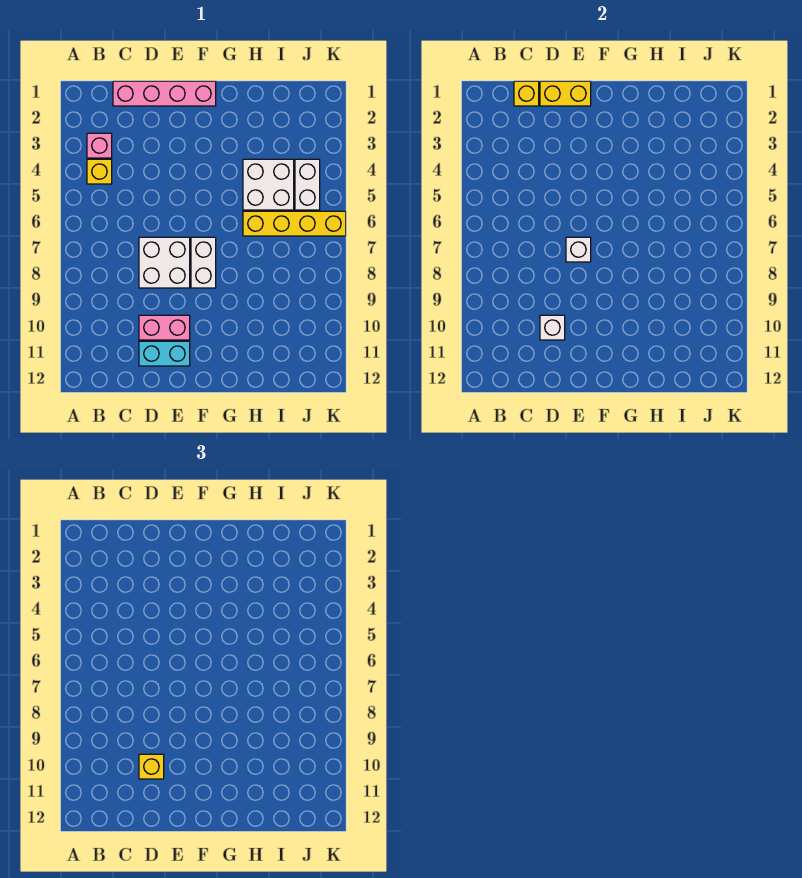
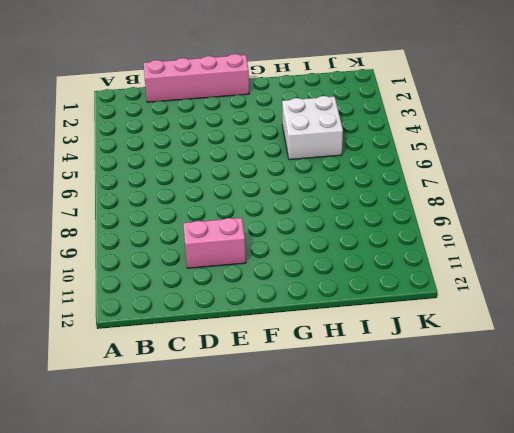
none -> pink brick B3 level 1
none -> yellow brick B4 level 1
none -> white brick D7:E8 level 1

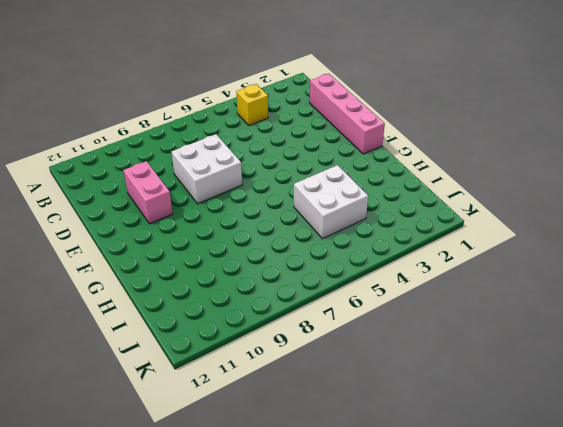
none -> pink brick B3 level 1
none -> cyan brick D11:E11 level 1
none -> white brick F7:F8 level 1

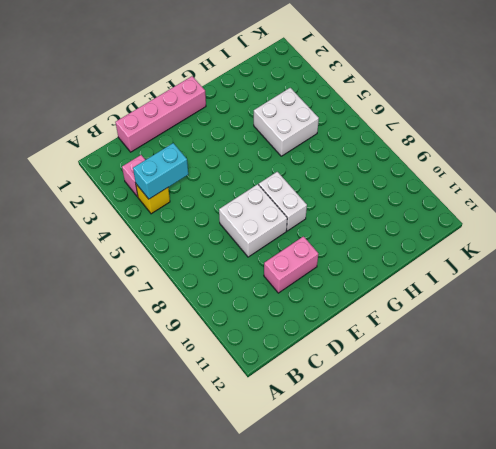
cyan brick B4:C4 level 2 -> cyan brick D11:E11 level 1
none -> yellow brick H6:K6 level 1
none -> white brick J4:J5 level 1
none -> yellow brick C1 level 2

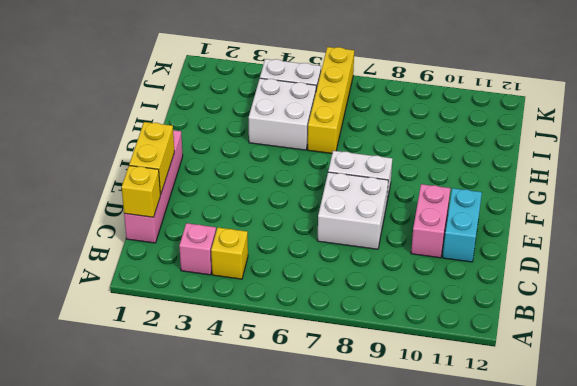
none -> white brick D10 level 2
none -> white brick E7 level 2
none -> yellow brick D10 level 3

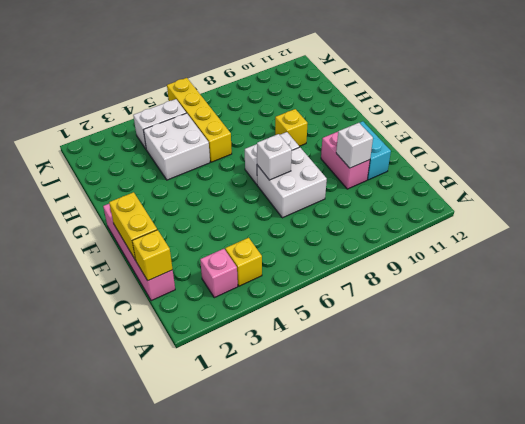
yellow brick G9 level 1 -> yellow brick D10 level 3

